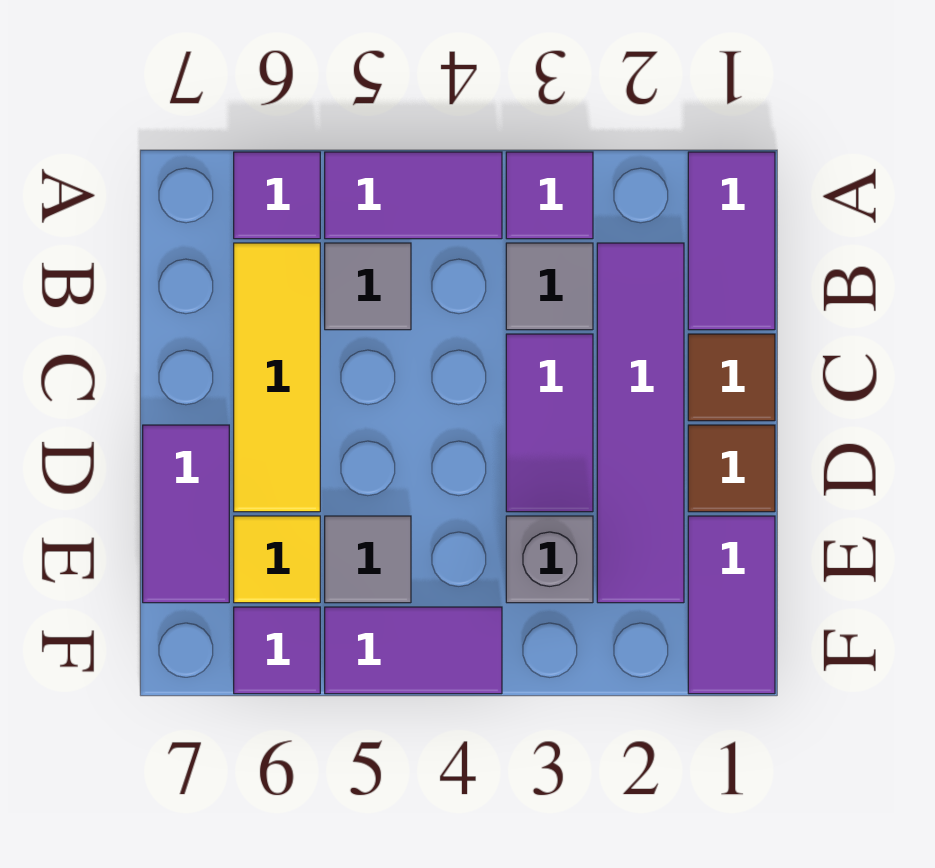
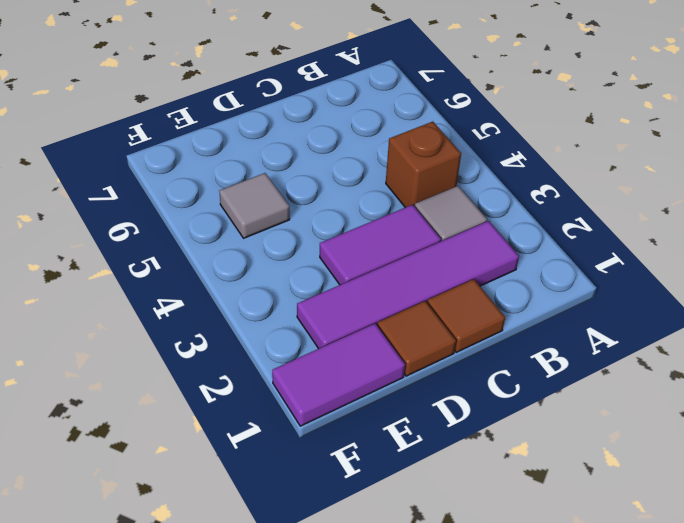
brown brick B4 level 1 -> none
none -> purple tile A1:B1 level 1
none -> purple tile A3 level 1
none -> purple tile A4:A5 level 1

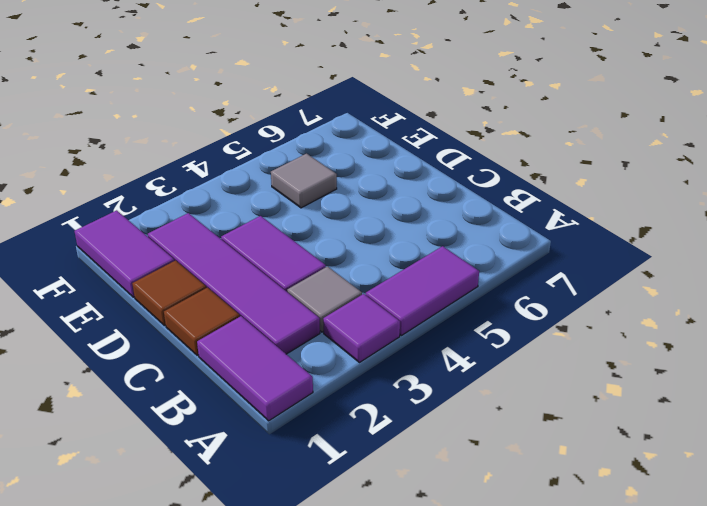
none -> purple tile A6 level 1
none -> grey tile B5 level 1
none -> yellow tile B6:D6 level 1

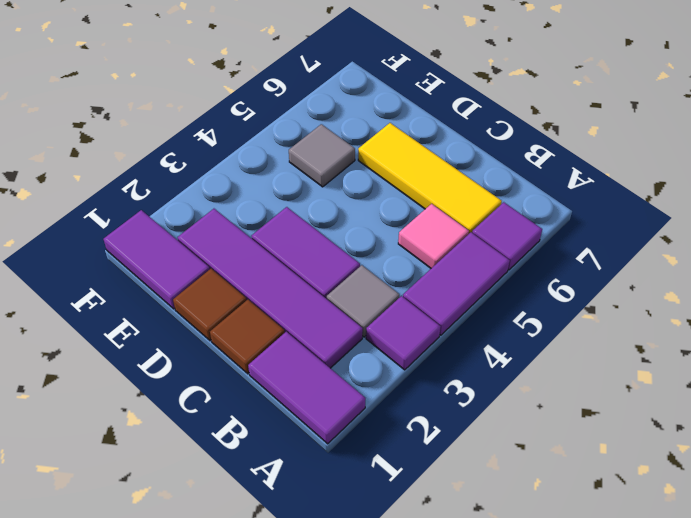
pink tile B5 level 1 -> grey tile B5 level 1
none -> purple tile D7:E7 level 1
none -> grey brick E3 level 1
none -> yellow tile E6 level 1

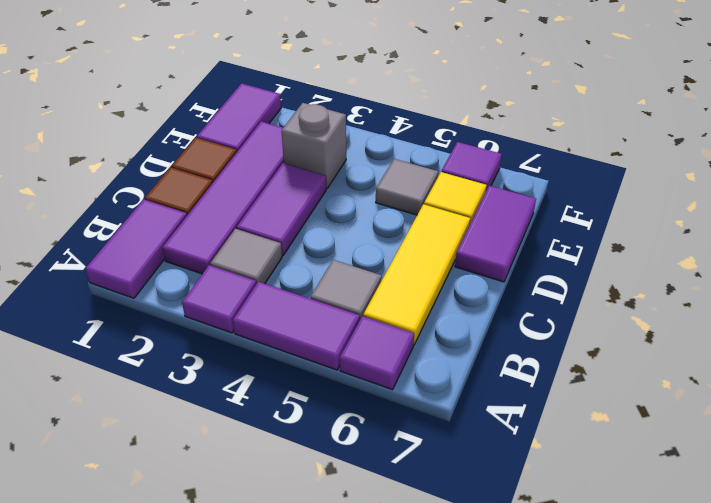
none -> purple tile F4:F5 level 1

